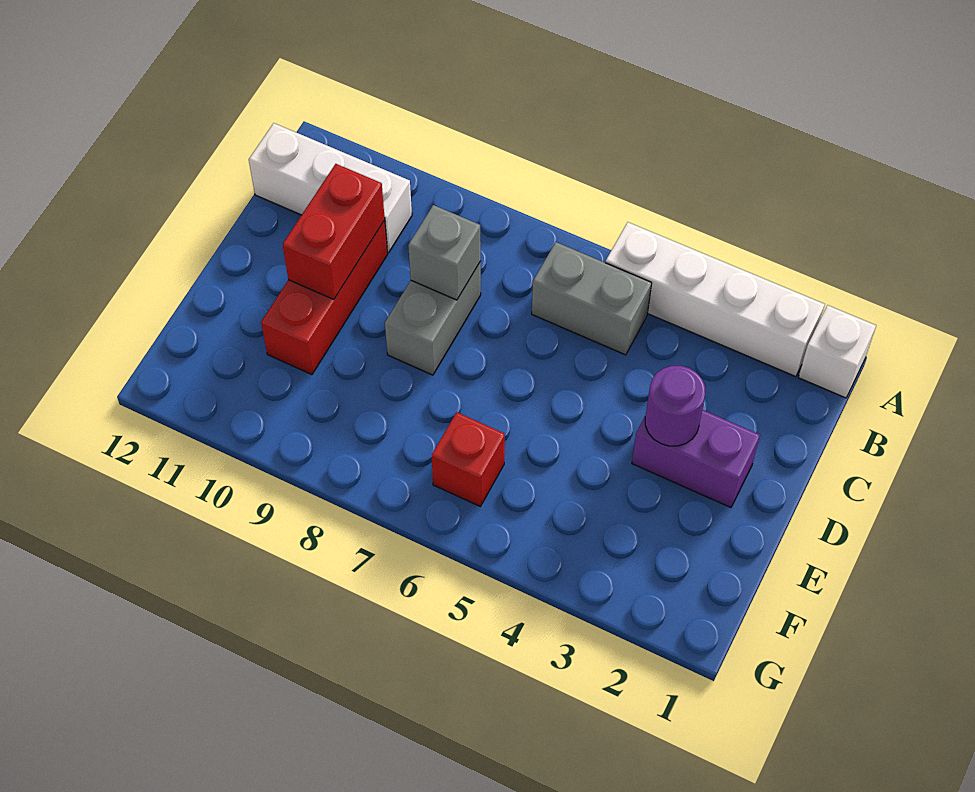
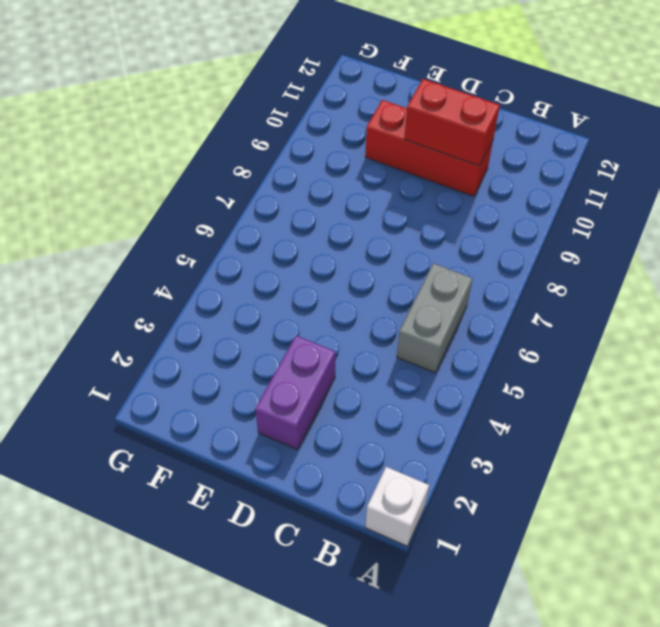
none -> white brick A2:A5 level 1
none -> white brick B10:B12 level 1

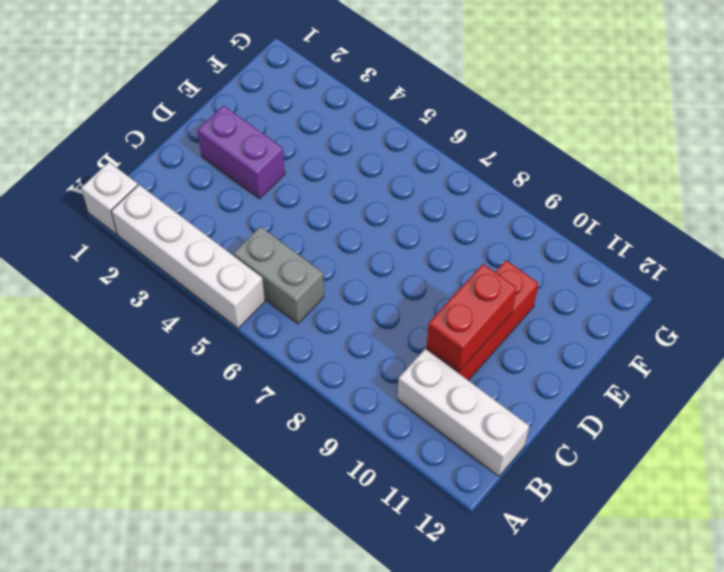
none -> grey brick C8:D8 level 1
none -> red brick F6 level 1

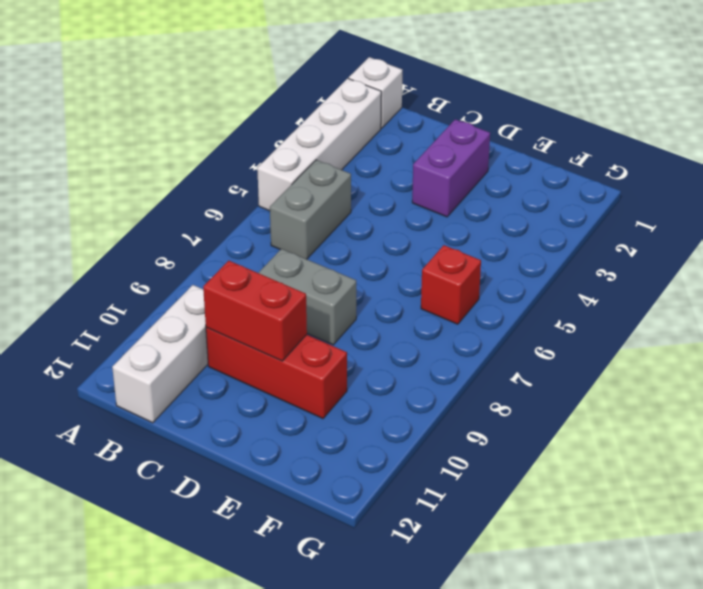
none -> grey brick C8 level 2
none -> purple round brick D3 level 2

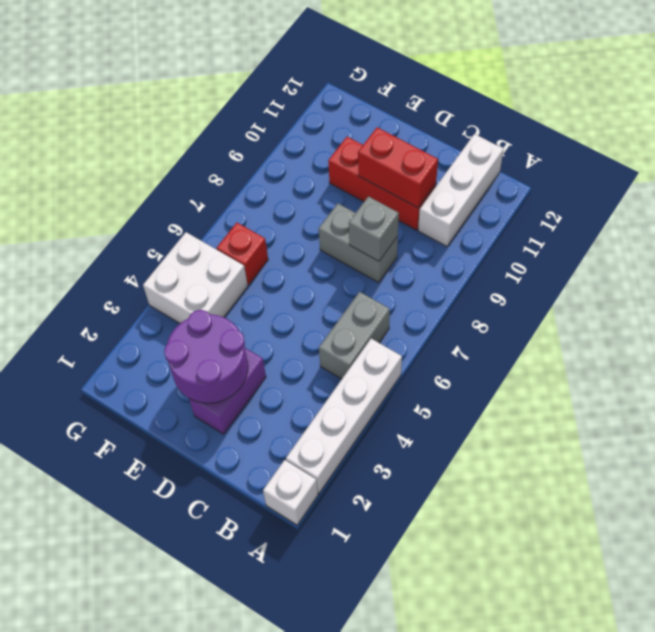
purple round brick D2:E3 level 2 -> purple round brick D3 level 2
white brick F4:G5 level 1 -> none

